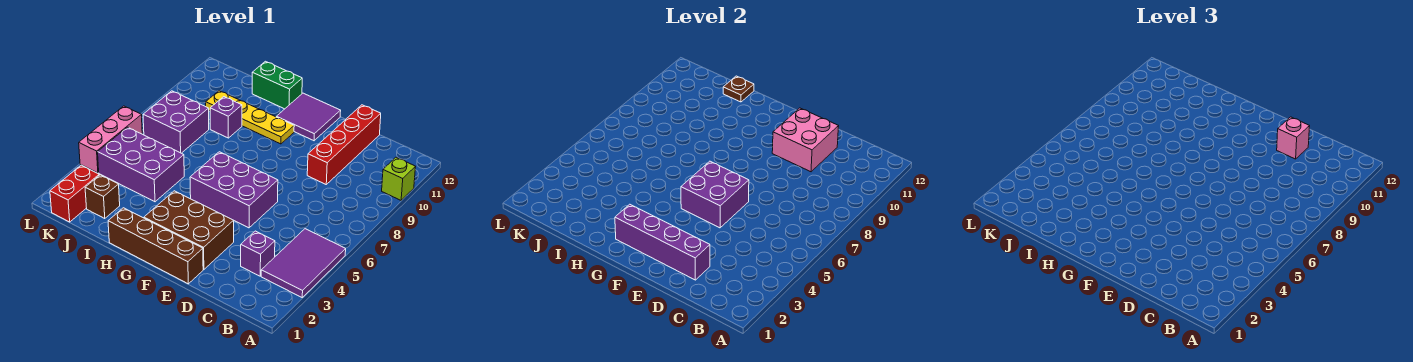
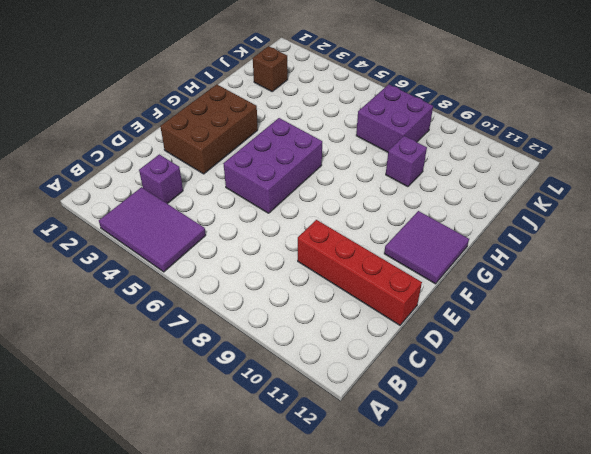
none -> lime brick A10 level 1
none -> brown brick E1:H1 level 1
none -> yellow plate G10:J10 level 1

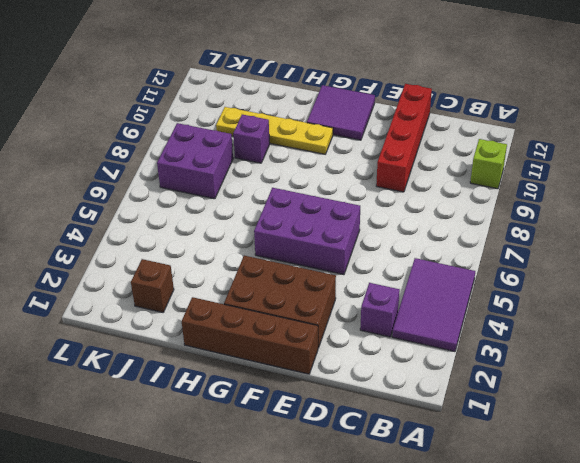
none -> green brick H12:I12 level 1
none -> purple brick I4:K5 level 1
none -> red brick K1:K2 level 1

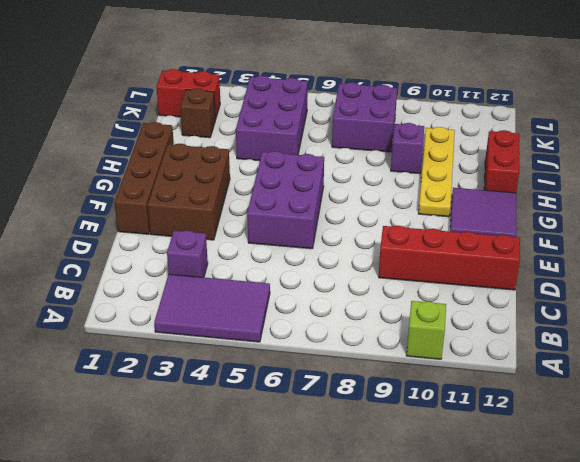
red brick H12:I12 level 1 -> green brick H12:I12 level 1
none -> pink brick L4:L6 level 1
none -> purple brick D2:G2 level 2
none -> pink brick D10:E11 level 2

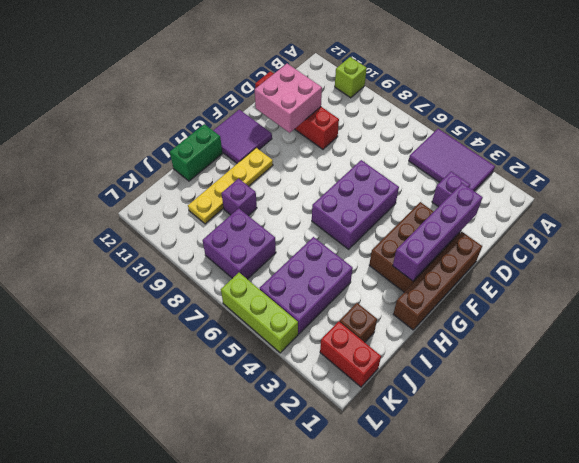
lime brick L4:L6 level 1 -> pink brick L4:L6 level 1
none -> purple brick E5:F6 level 2
none -> brown plate I12 level 2
none -> pink brick D11 level 3

